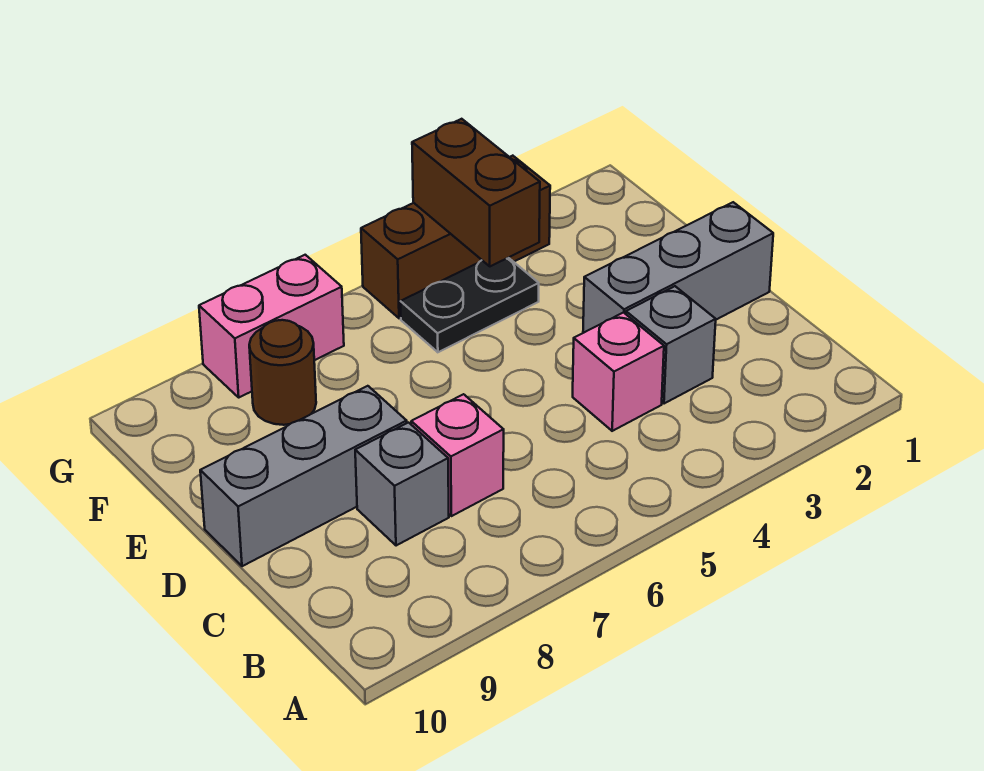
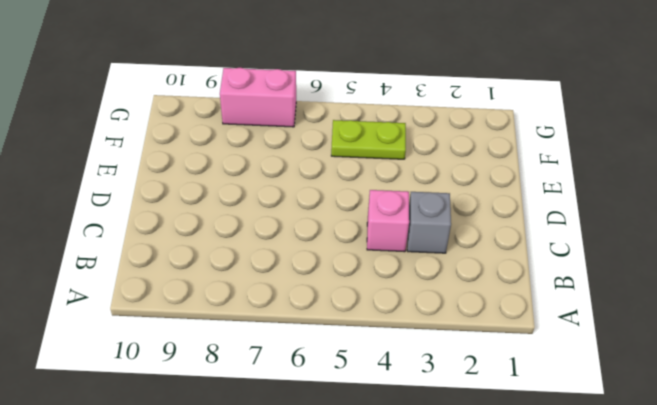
lime plate F4:F5 level 1 -> black plate F4:F5 level 1
none -> pink brick C7 level 1
none -> grey brick C8 level 1

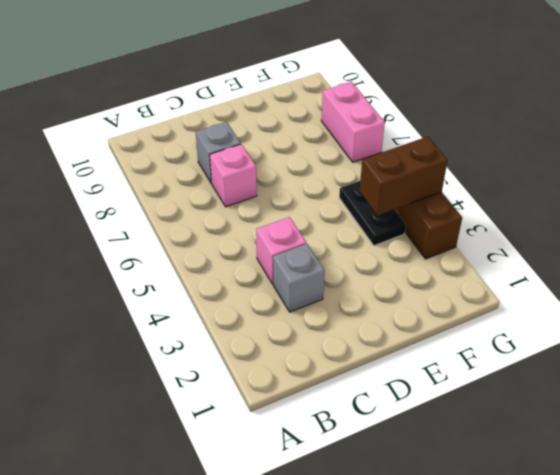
none -> grey brick D1:D3 level 1
none -> grey brick D8:D10 level 1

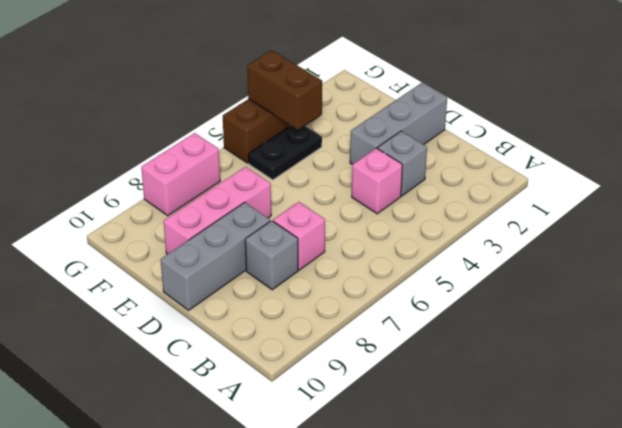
pink brick E7:E9 level 1 -> none
none -> brown round brick F8 level 1

